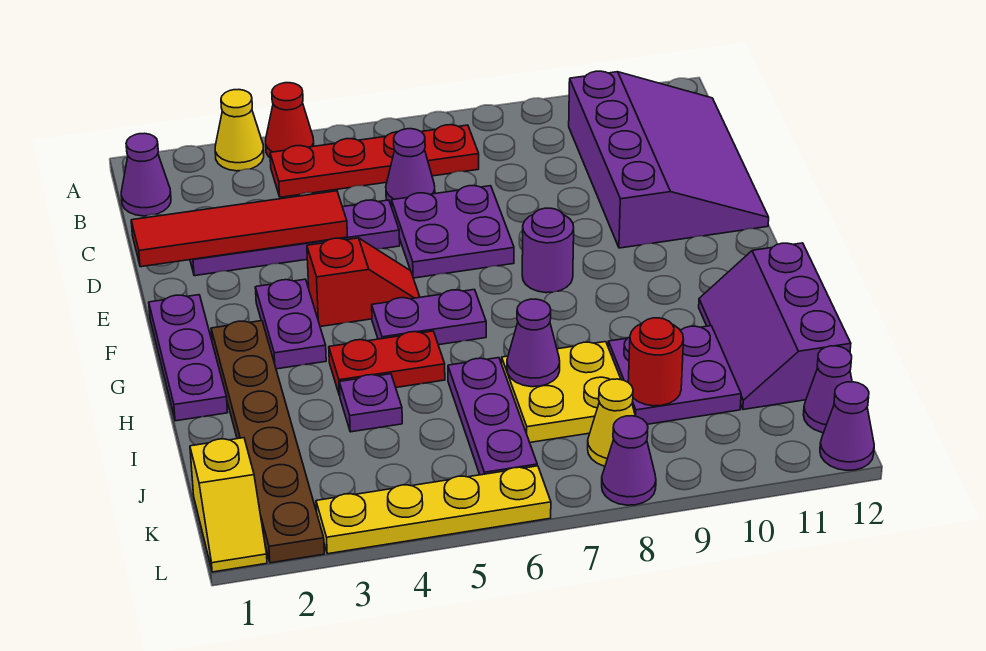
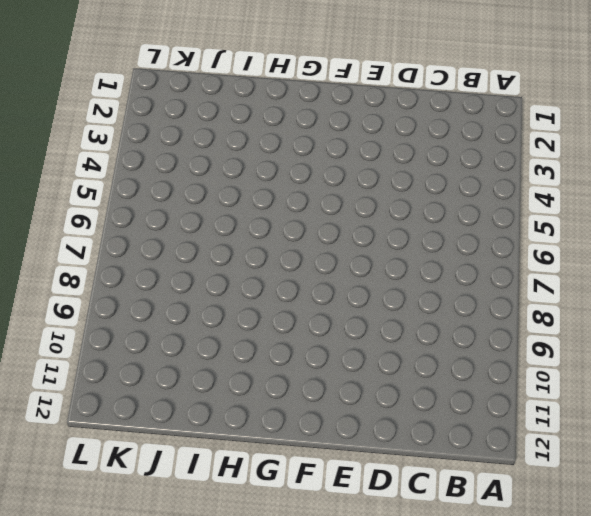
none -> yellow cone A3 level 1
none -> red cone A4 level 1
none -> purple cone B1 level 1

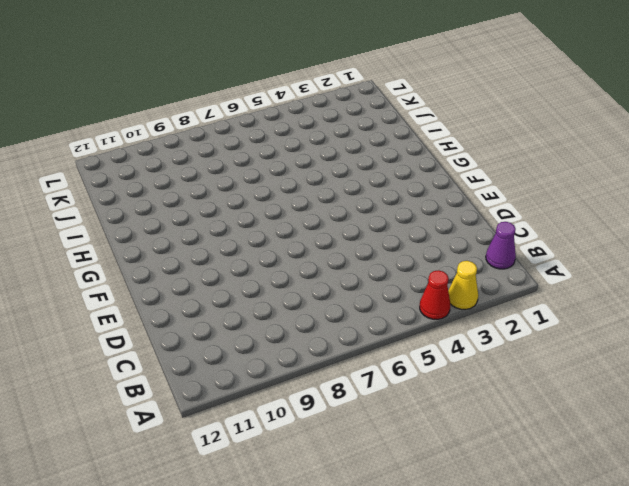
none -> red plate B4:B7 level 1
none -> purple slope B10:E12 level 1 top 10
none -> purple cone C6 level 1

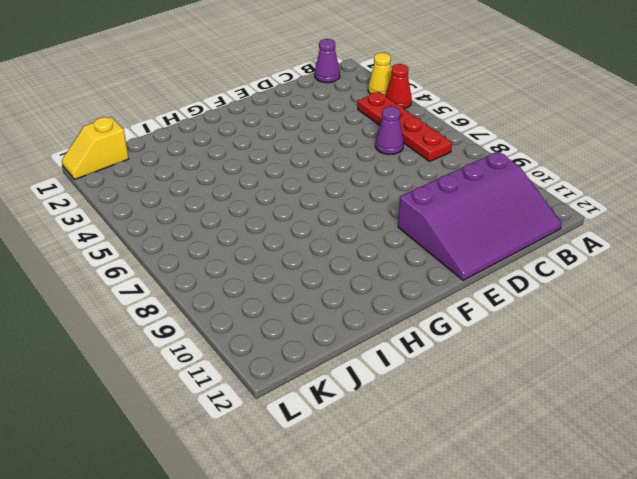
none -> purple plate D2:D5 level 1
none -> purple plate D6:E7 level 1
none -> purple plate F1:H1 level 1

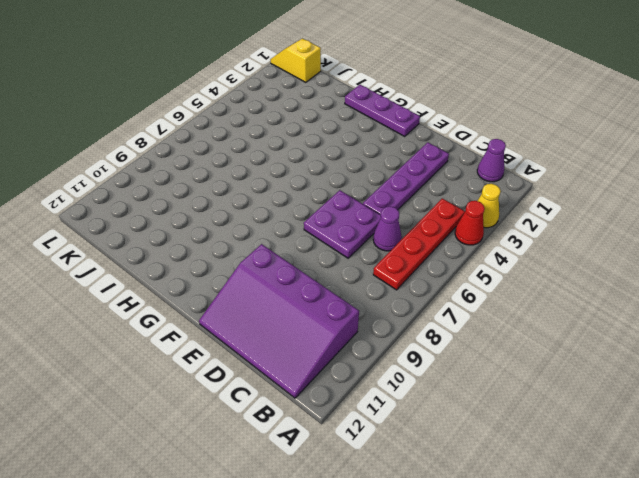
none -> purple plate F3:G3 level 1
none -> red slope F4:F5 level 1 top 4
none -> purple round brick F8 level 1

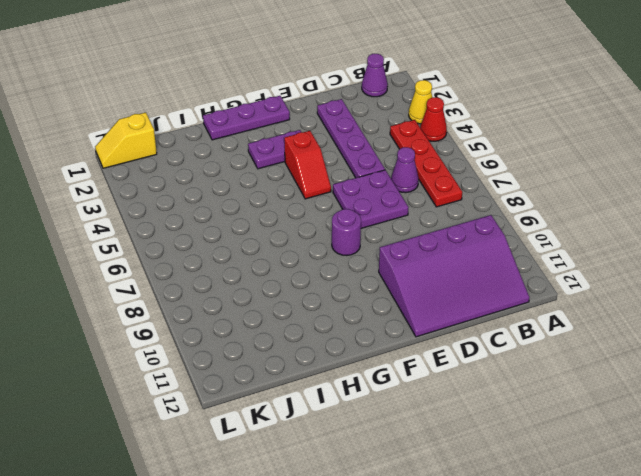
none -> brown plate G2:L2 level 1
none -> purple plate G5:G6 level 1
none -> red plate H4:H5 level 1

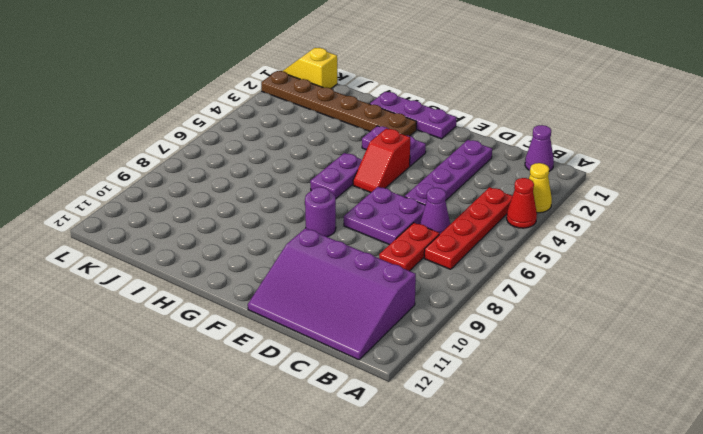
red plate C7:C8 level 1 -> red plate H4:H5 level 1
none -> purple slope H11:J12 level 1 top 12
none -> purple plate I4 level 1
none -> purple plate I6:K6 level 1

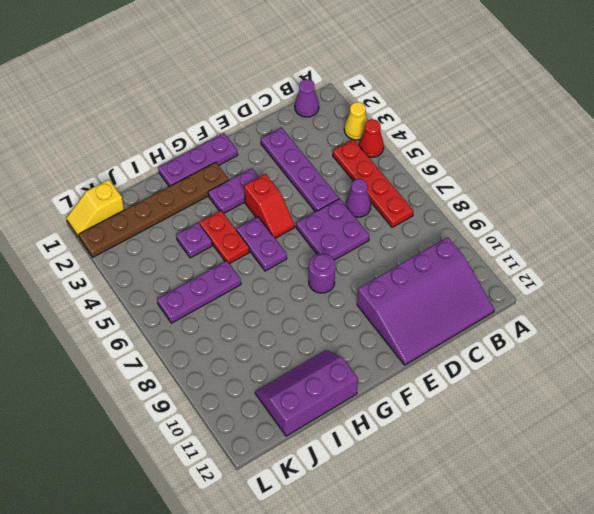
none -> yellow plate I7:J8 level 1
none -> purple plate I9:J10 level 1
none -> yellow cone K8 level 1

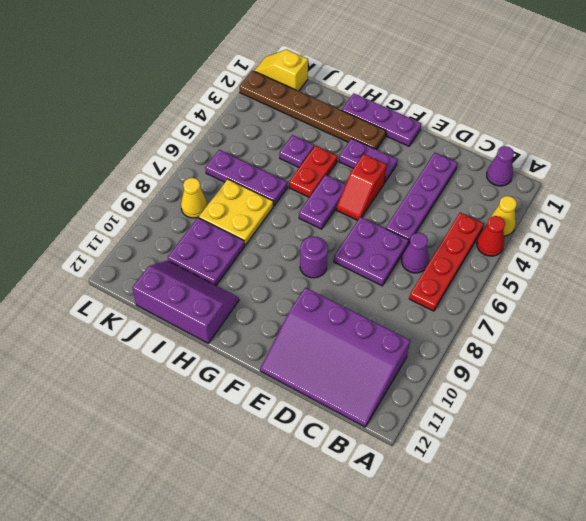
none -> purple cone K12 level 1
none -> yellow plate L3:L6 level 1
none -> purple cone L8 level 1

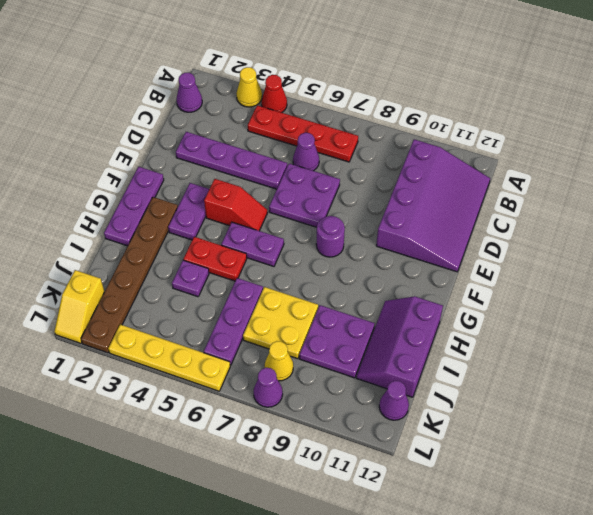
none -> purple cone L12 level 1
none -> red tile D1:D4 level 2
none -> purple cone I7 level 2

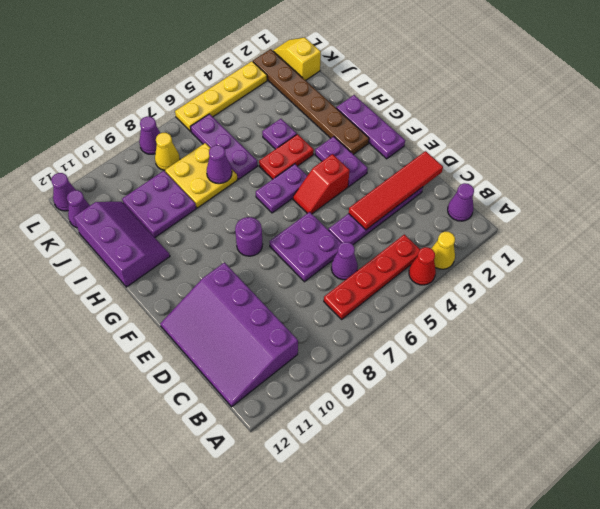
none -> red round brick J9 level 2

